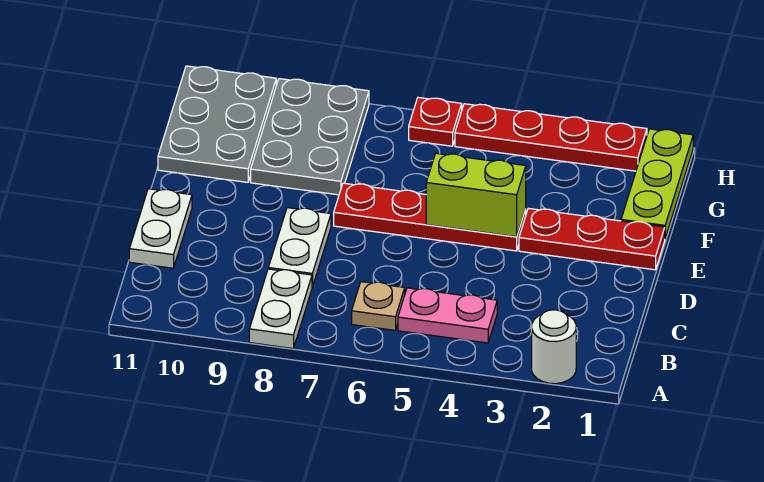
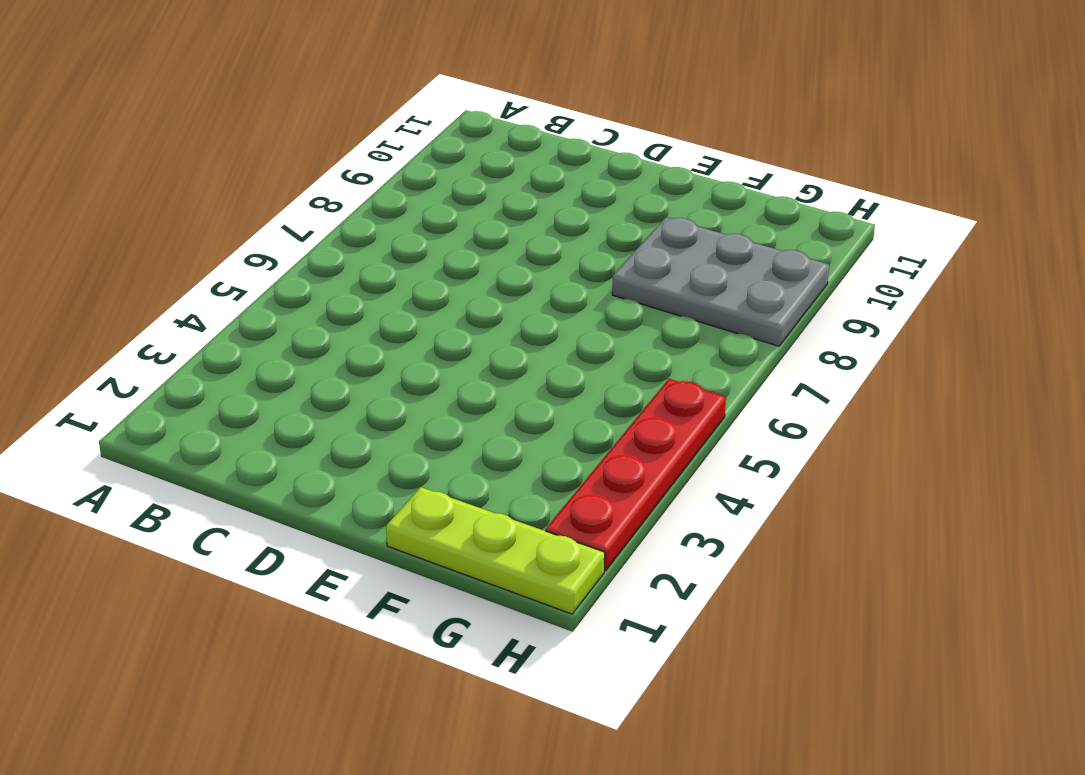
none -> white round brick A2 level 1
none -> white plate A8:B8 level 1
none -> pink plate B4:B5 level 1

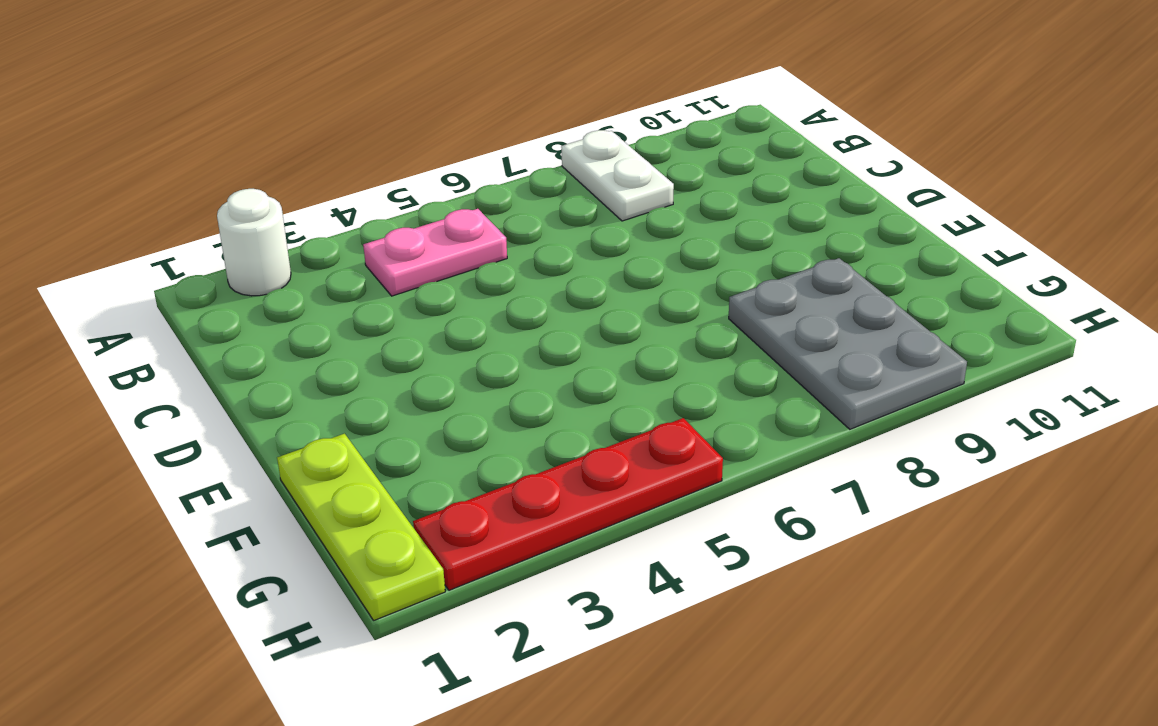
none -> tan plate B6 level 1
none -> white plate C8:D8 level 1
none -> white plate C11:D11 level 1

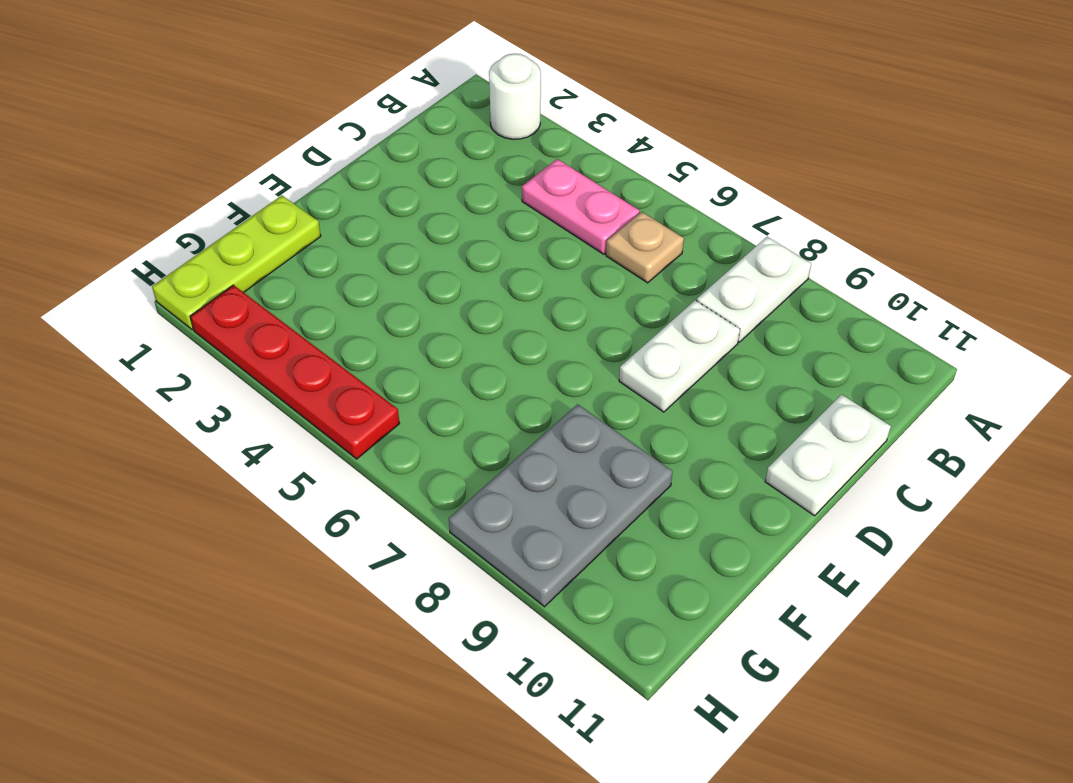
none -> red plate E1:E3 level 1
none -> red plate E4:E7 level 1
none -> grey plate F10:H11 level 1

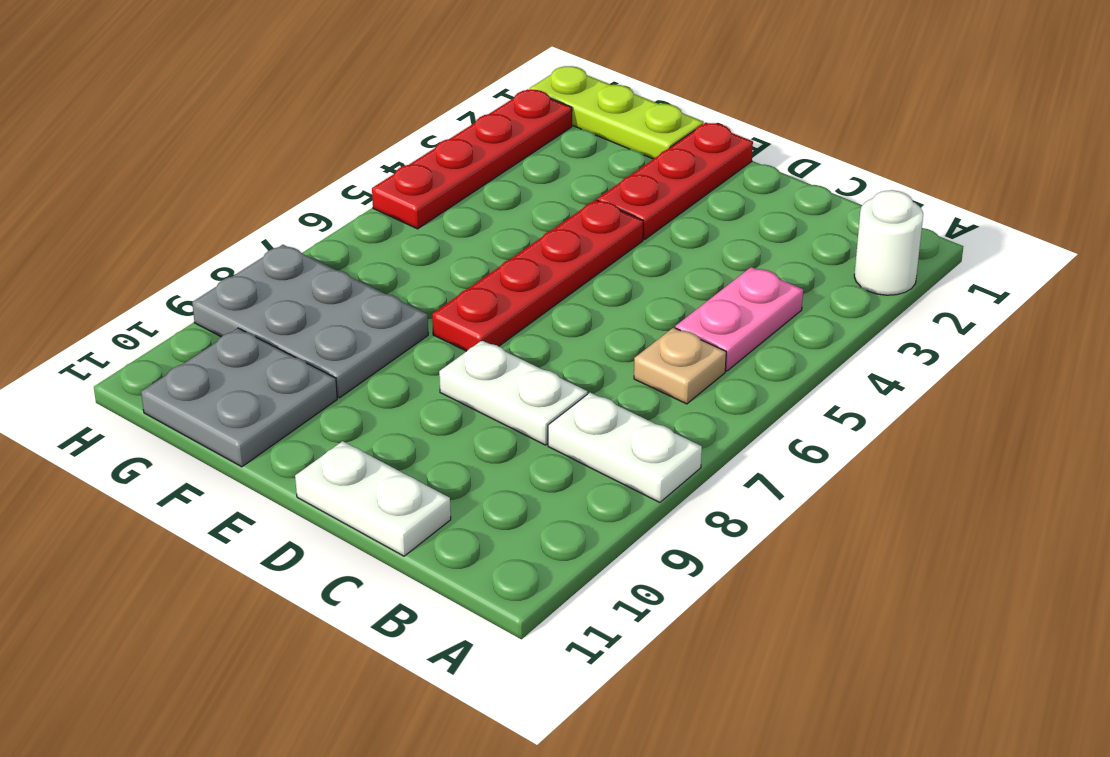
grey plate F10:G11 level 1 -> grey plate F10:H11 level 1
none -> red plate H6 level 1
none -> lime brick E4:E5 level 2

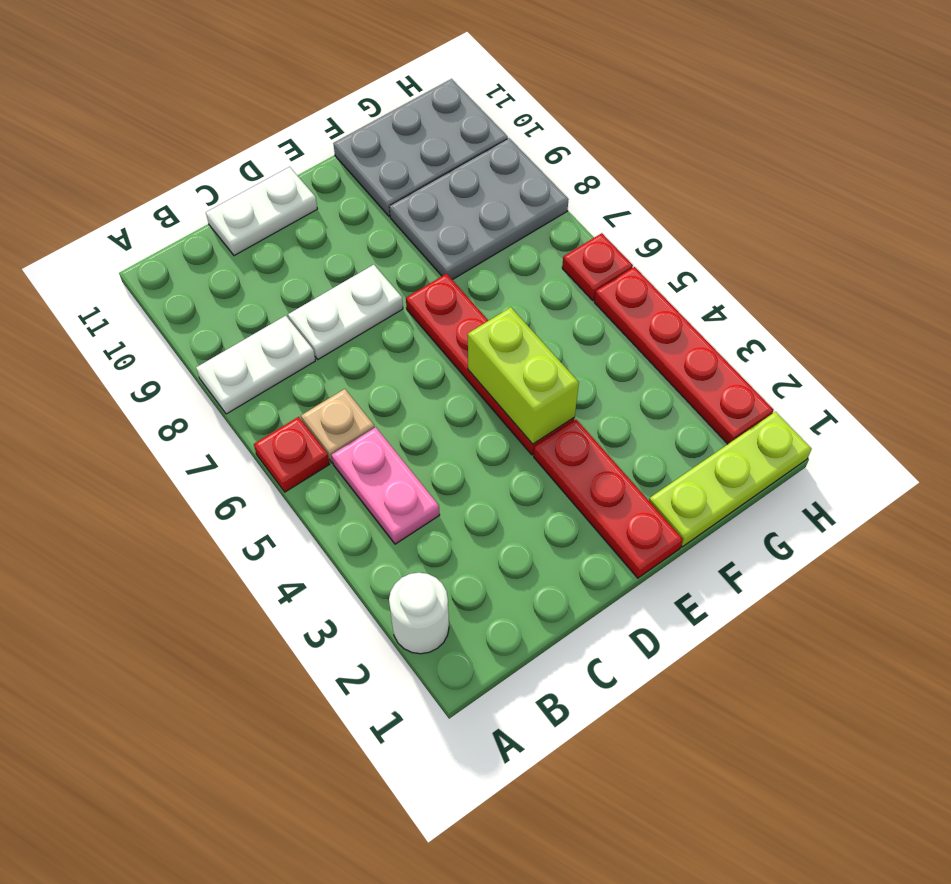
red plate A6 level 1 -> none

